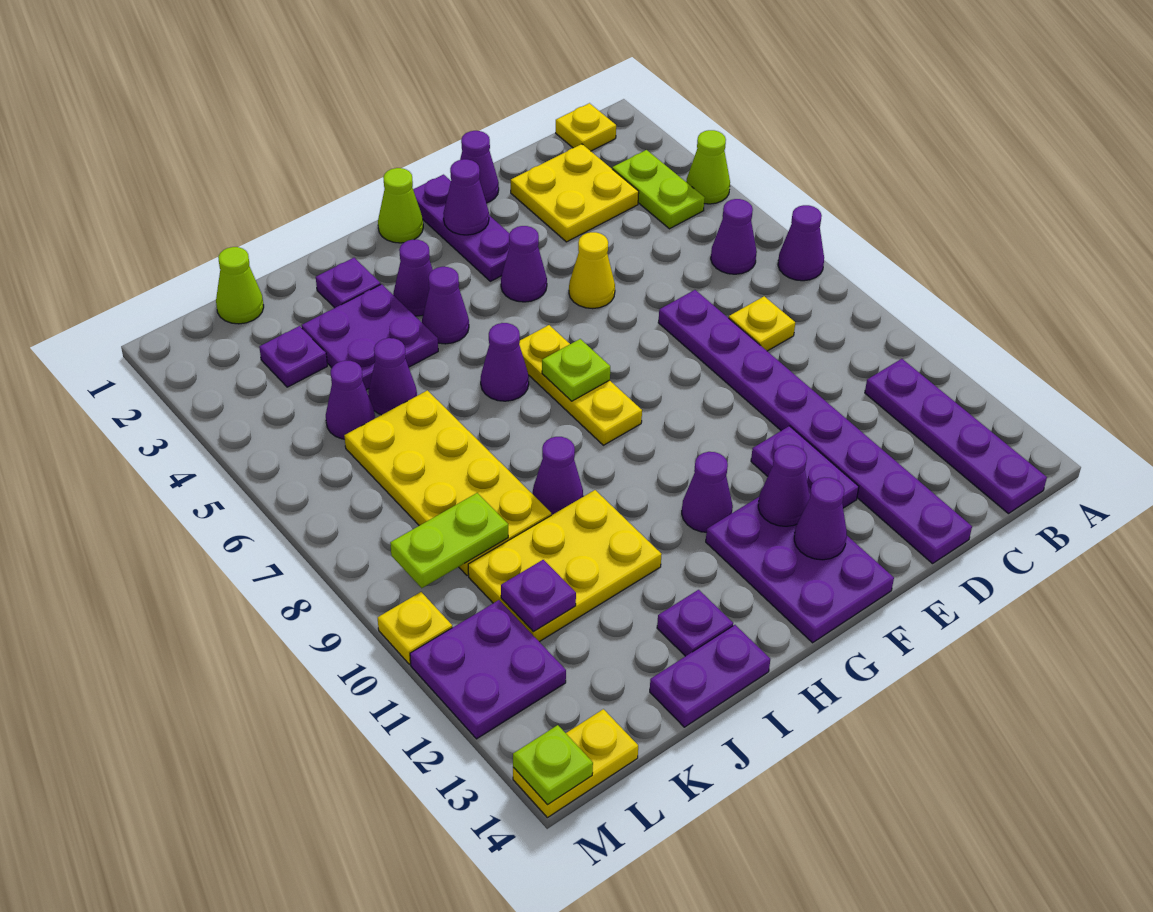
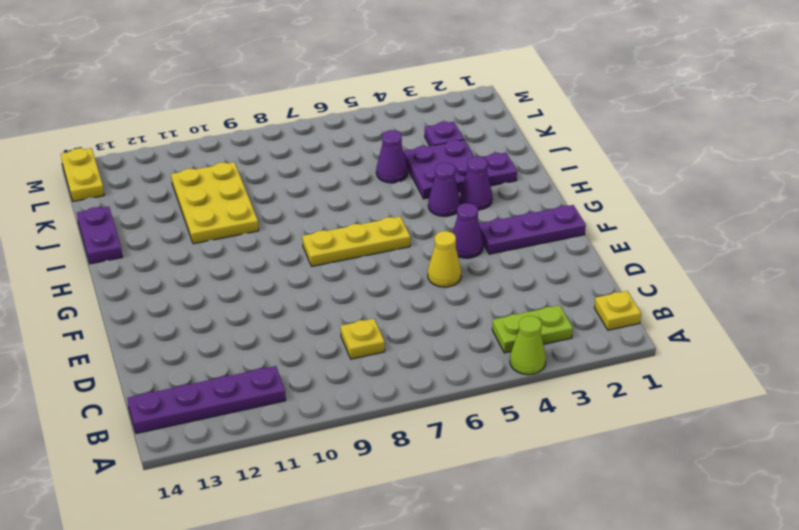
none -> purple cone A7 level 1
none -> purple cone B6 level 1
none -> yellow plate C2:D3 level 1
none -> purple plate D7:D14 level 1

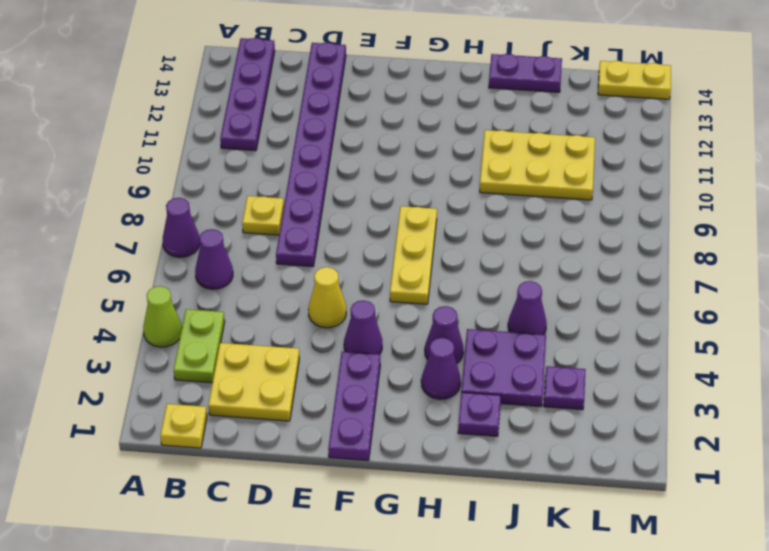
none -> purple cone E1 level 1
none -> purple plate E11:E12 level 1
none -> purple plate F12:G14 level 1
none -> lime cone G1 level 1

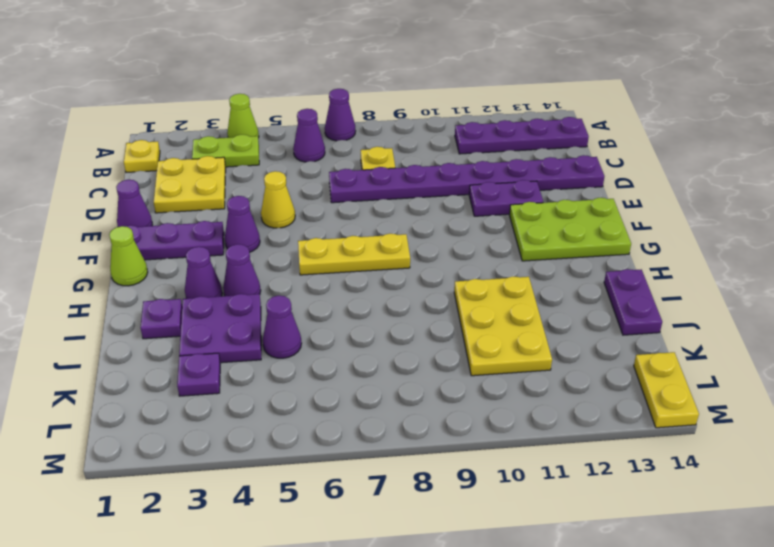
lime plate F12:G14 level 1 -> purple plate F12:G14 level 1
none -> purple cone G11 level 1
none -> purple cone H6 level 1
none -> purple cone I9 level 1
none -> purple plate I13 level 1

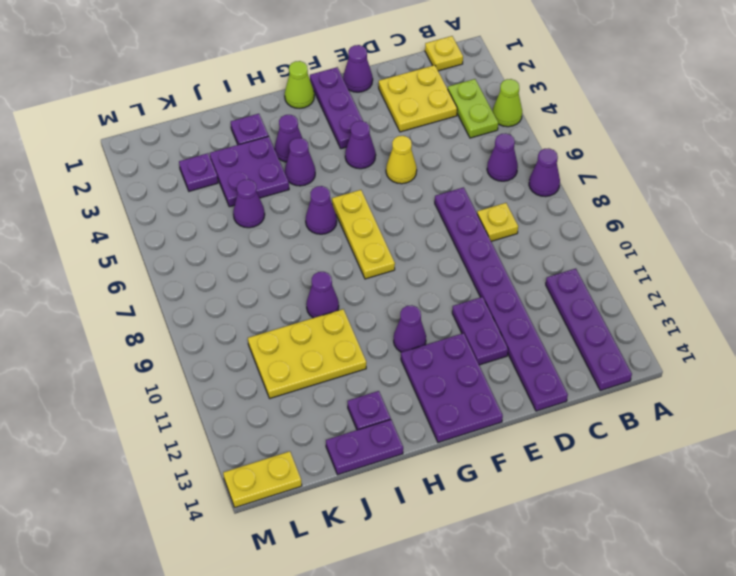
none -> yellow plate J6:K9 level 1
none -> lime cone K1 level 1
none -> purple cone K5 level 1
none -> purple plate L11:M12 level 1

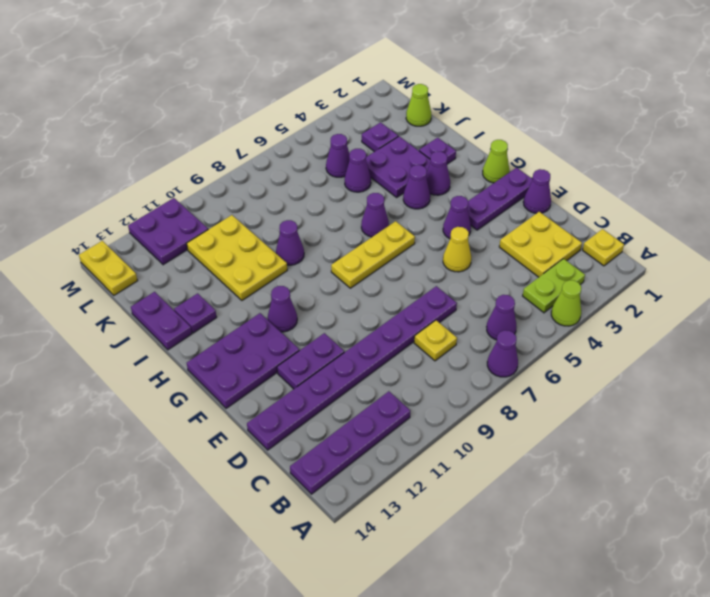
none -> yellow plate J6:K9 level 1
none -> yellow plate M10 level 1
none -> purple cone F2 level 2
none -> purple cone F12 level 2

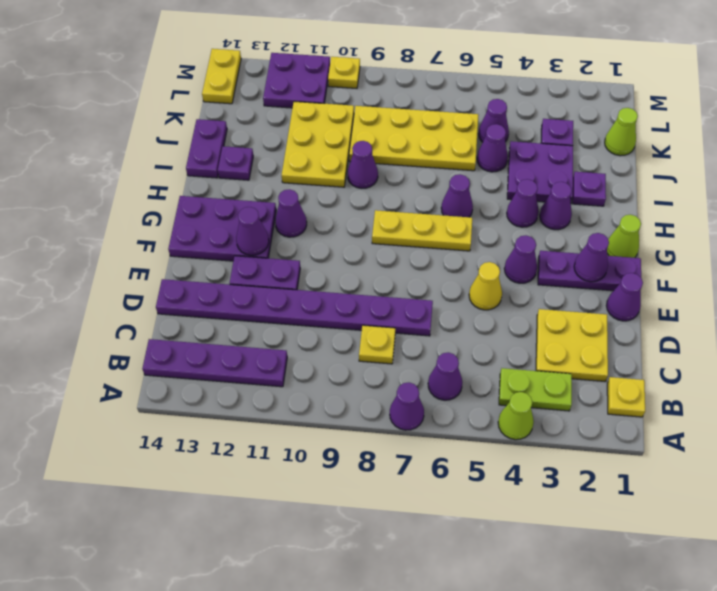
none -> purple cone F13 level 2
none -> lime plate G7 level 2
none -> lime plate K9:L9 level 2
none -> purple plate K11 level 2

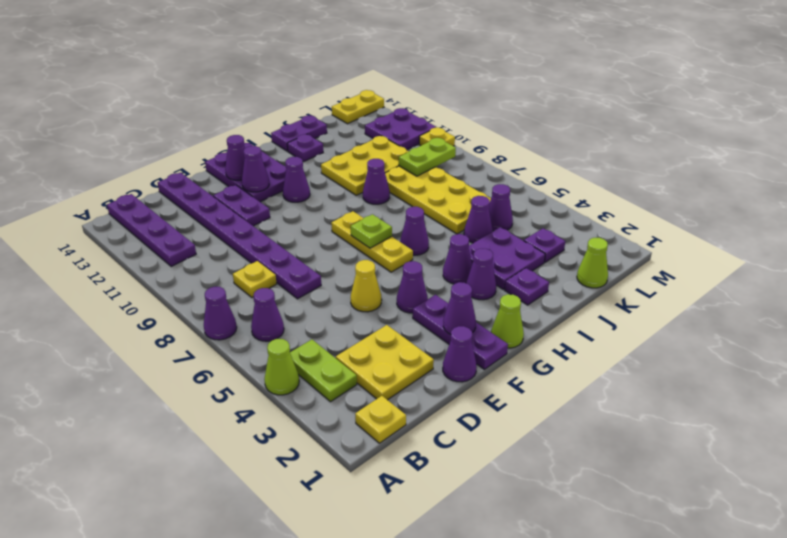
none -> purple plate K11 level 2
none -> lime plate M14 level 2

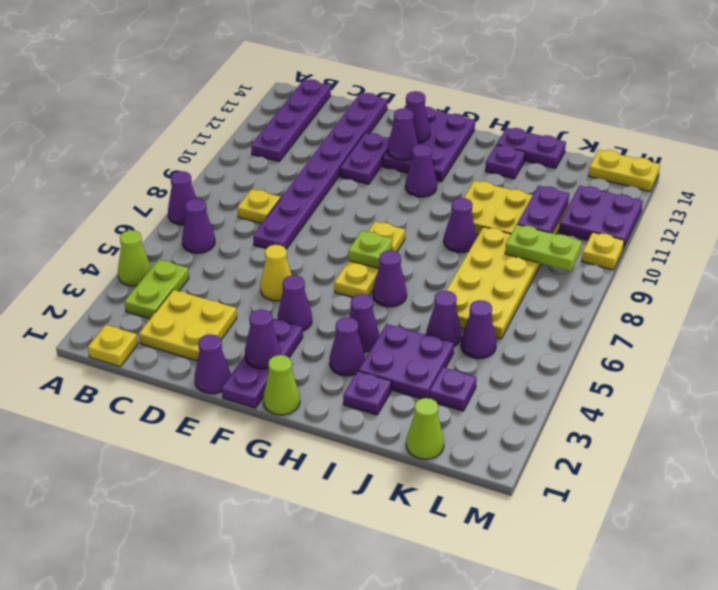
purple plate K10:K11 level 2 -> purple plate K11 level 2
none -> lime plate M14 level 2

